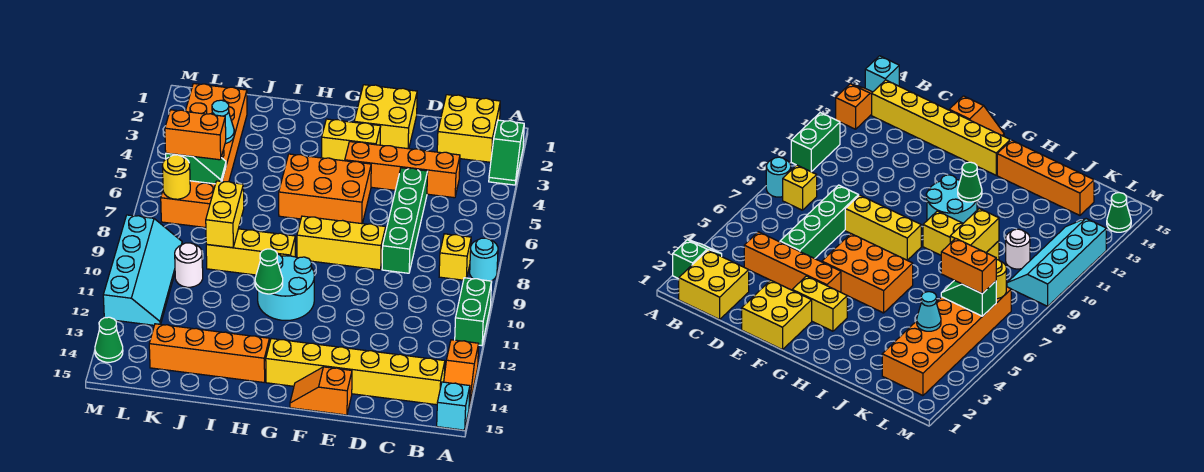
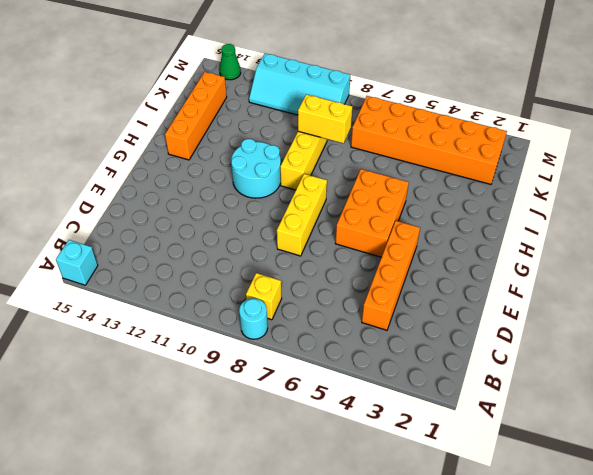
none -> green slope A2:A3 level 1 top 2
none -> green brick A10:A11 level 1
none -> orange slope A13:A14 level 1 top 13

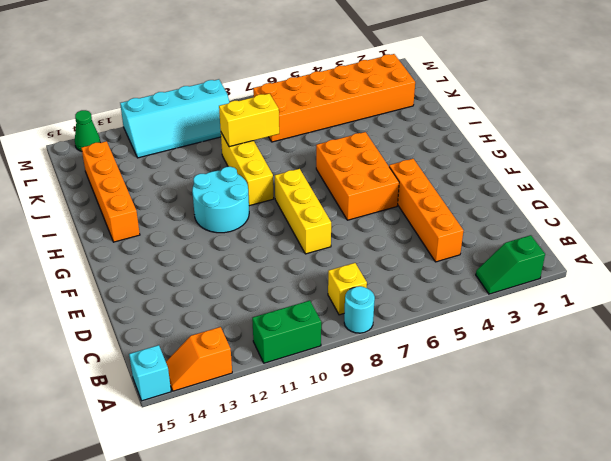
none -> yellow brick B1:C2 level 1
none -> yellow brick B14:G14 level 1
none -> green brick D5:D8 level 1

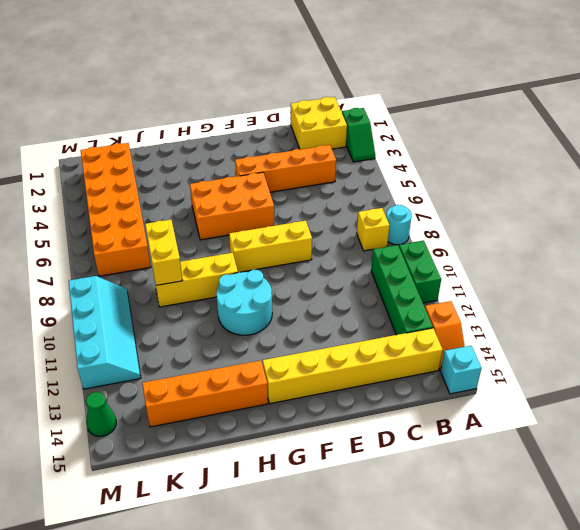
green brick B10:B13 level 1 -> green brick D5:D8 level 1
none -> yellow brick E1:F2 level 1
none -> orange slope E15:F15 level 1 top E
none -> yellow brick F3:G3 level 1

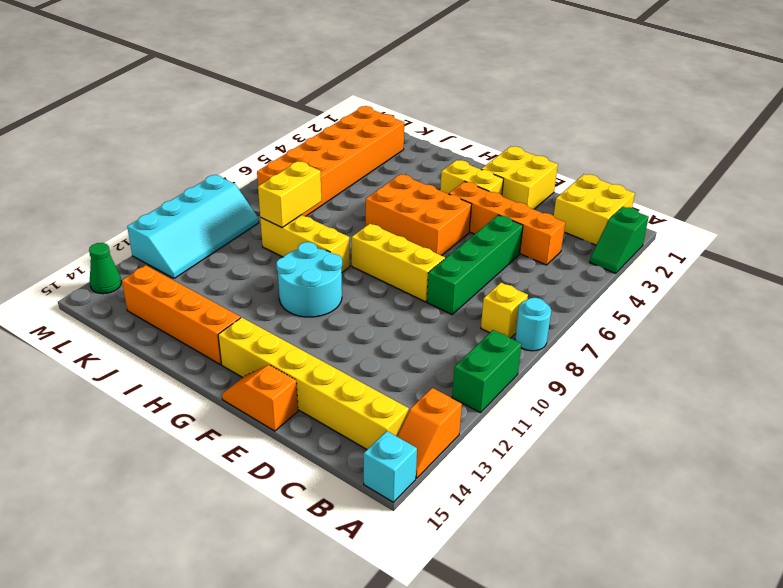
none -> white round brick K10 level 1
none -> green cone H11 level 2
none -> cyan cone K4 level 2

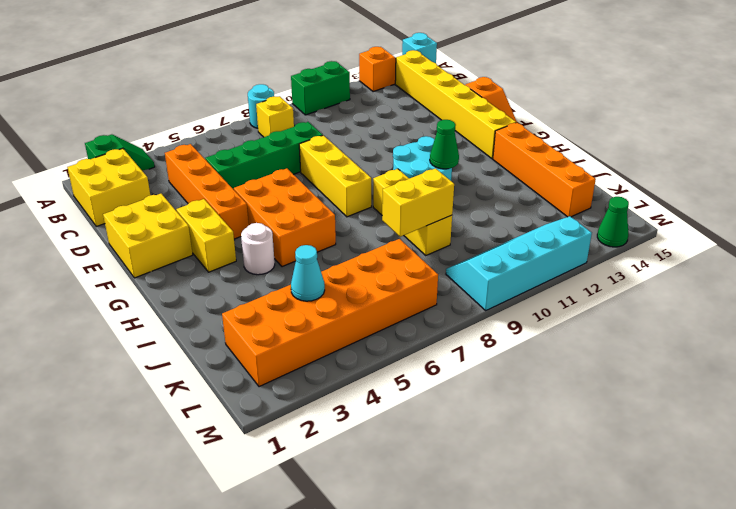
white round brick H4 level 1 -> white round brick K10 level 1
none -> green slope K6:L6 level 2 top L
none -> yellow round brick L7 level 2
none -> orange brick K6:L6 level 3

